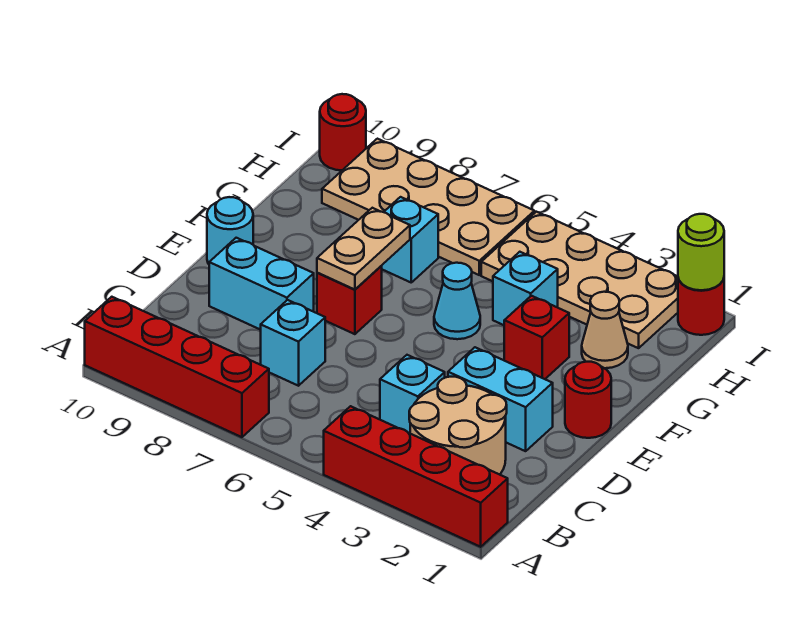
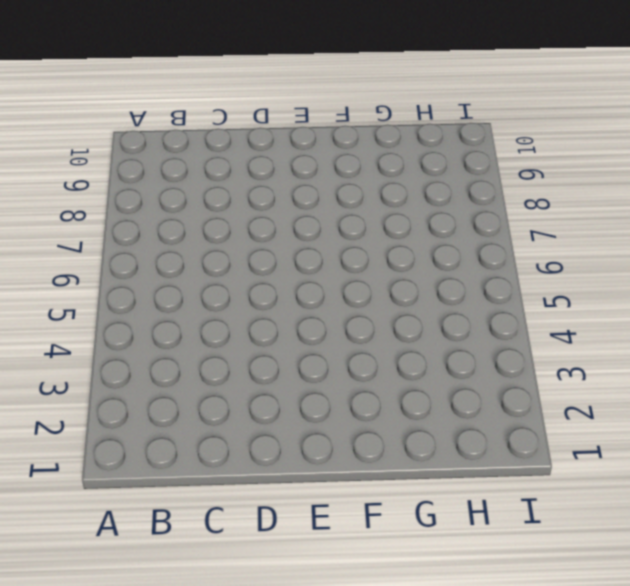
none -> red brick A1:A4 level 1
none -> red brick A7:A10 level 1
none -> tan round brick B2:C3 level 1

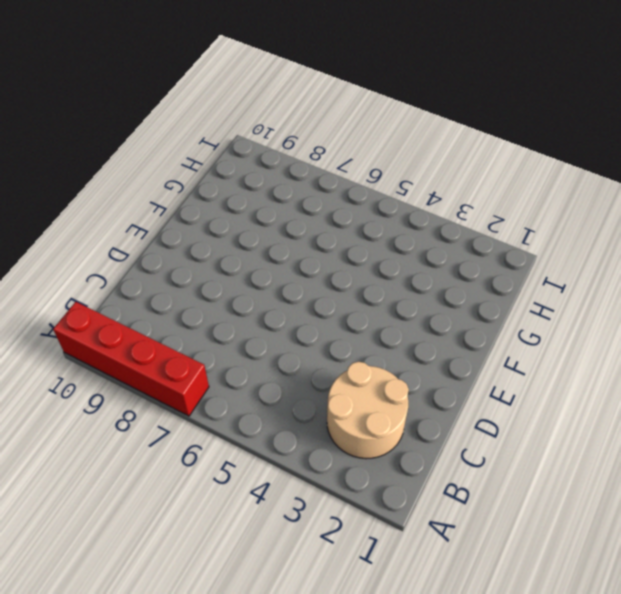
none -> red brick A1:A4 level 1
none -> cyan brick C4 level 1
none -> cyan brick C7 level 1

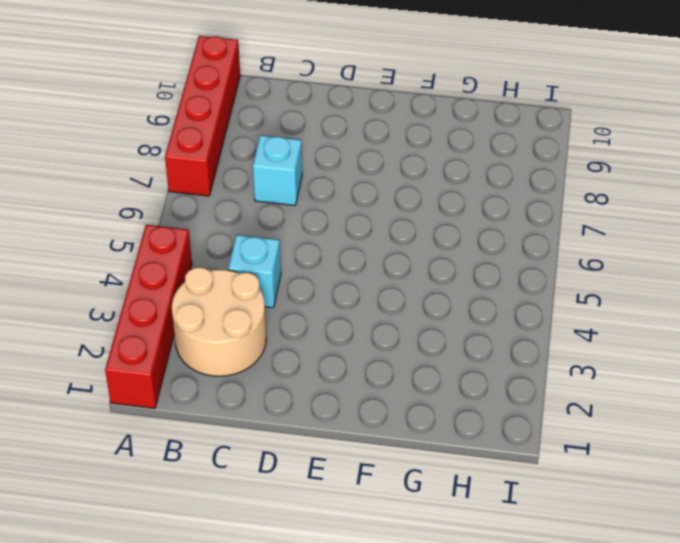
none -> cyan brick D2:D3 level 1
none -> cyan brick D8:D9 level 1
none -> red round brick E1 level 1

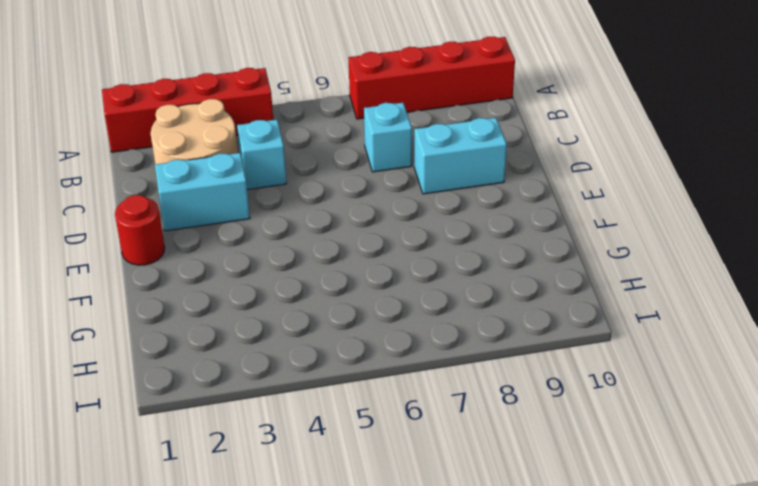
none -> red brick E7 level 1
none -> cyan round brick E10 level 1
none -> red brick F3 level 1

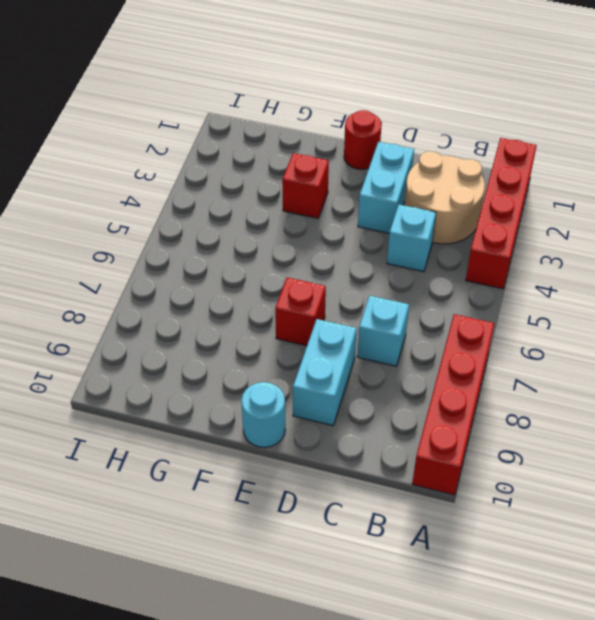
none -> cyan cone F5 level 1
none -> tan cone G2 level 1
none -> cyan brick G4 level 1

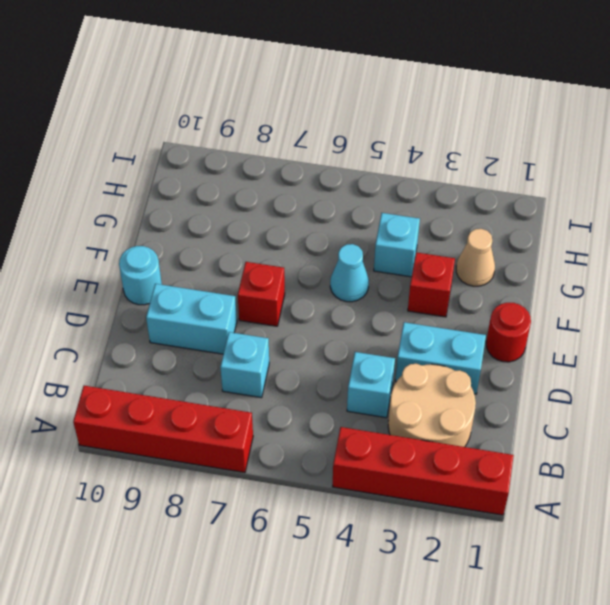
none -> cyan brick G7 level 1
none -> tan plate H2:I5 level 1
none -> tan plate H6:I9 level 1

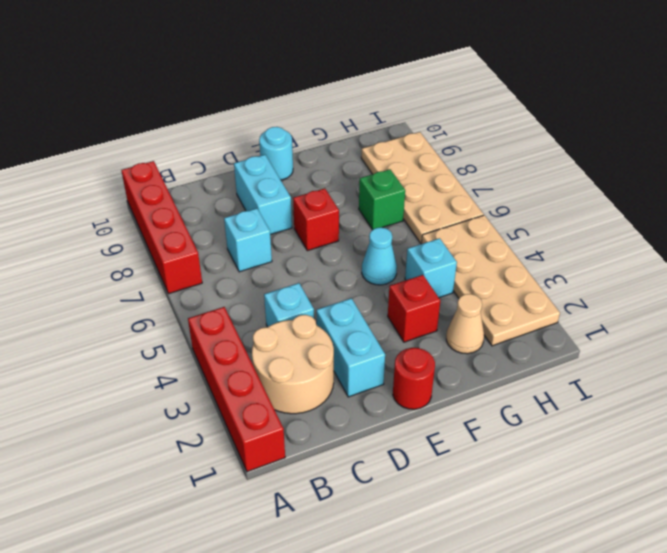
green brick G7 level 1 -> cyan brick G7 level 1
none -> red round brick I1 level 1
none -> red round brick I10 level 1
none -> tan plate E7:F7 level 2

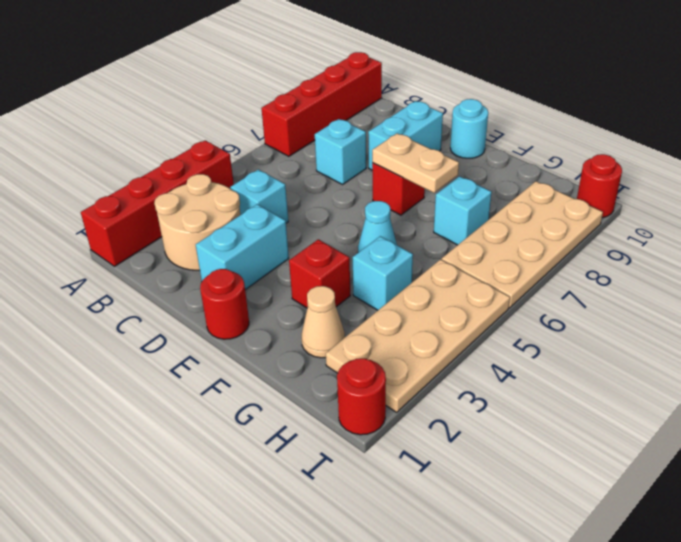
none -> lime round brick I1 level 2

